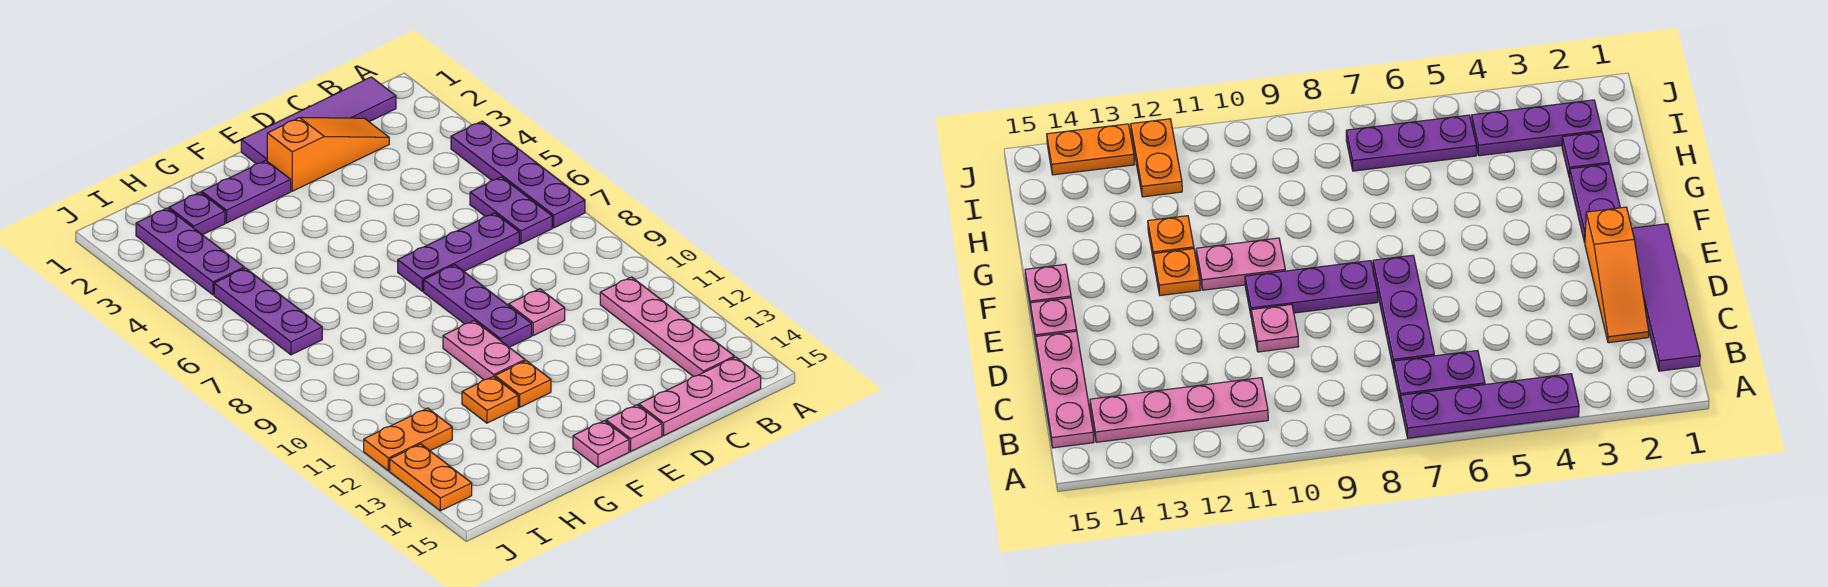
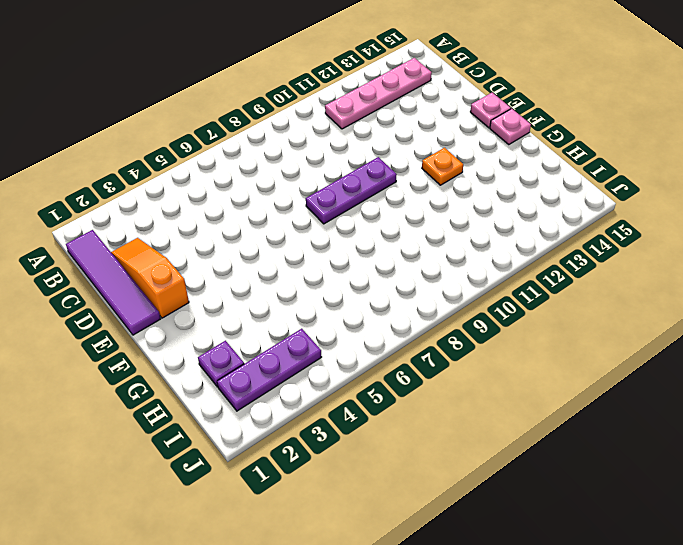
none -> purple plate A4:A7 level 1
none -> purple plate B6:B7 level 1
none -> pink plate B15:D15 level 1

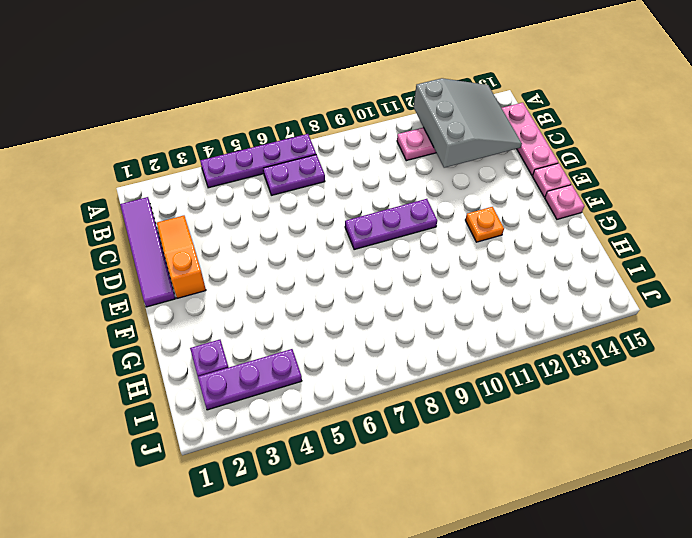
grey slope A12:C14 level 2 top 12 -> none
none -> purple plate C7:E7 level 1
none -> pink plate D10 level 1
none -> purple plate F2:G2 level 1

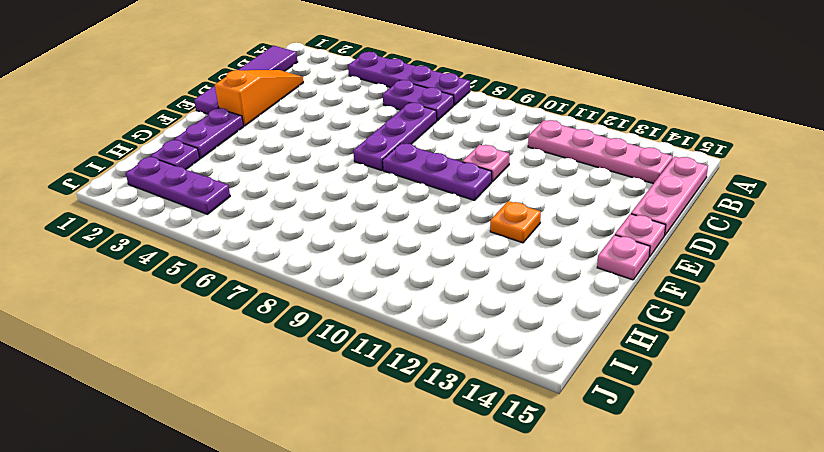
none -> pink plate F10:F11 level 1
none -> orange plate G12 level 1
none -> purple plate I5:I7 level 1

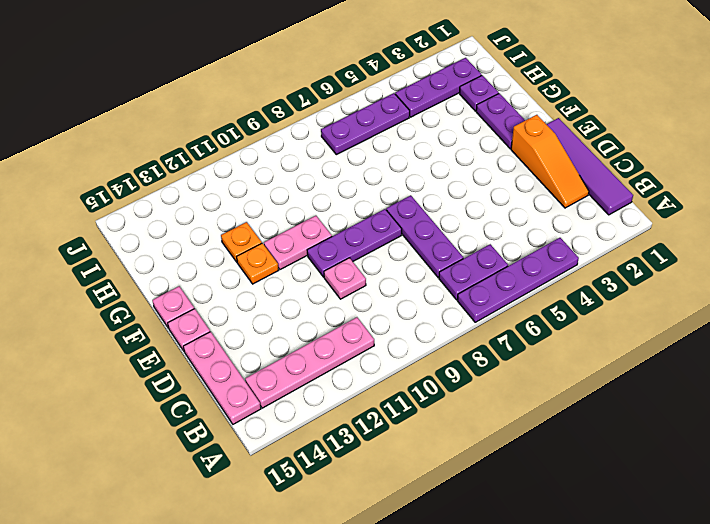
none -> orange plate I12:J12 level 1
none -> orange plate J13:J14 level 1

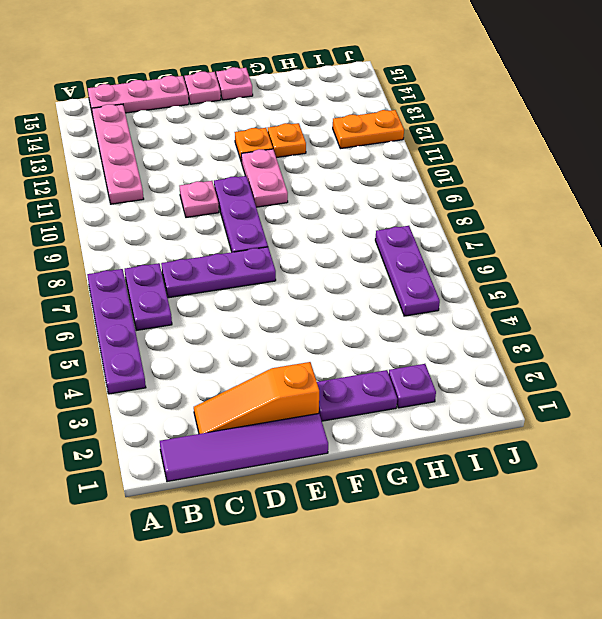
none -> purple plate I2:I4 level 1
none -> orange plate J13:J14 level 1

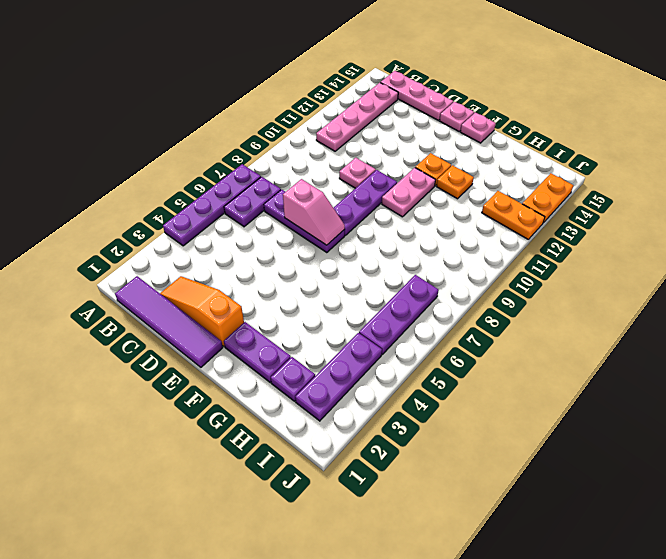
pink slope D7:E7 level 2 top D -> none

